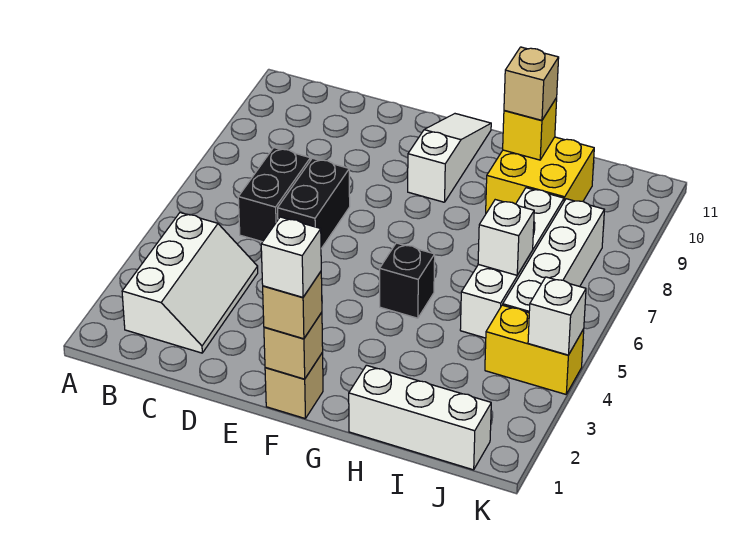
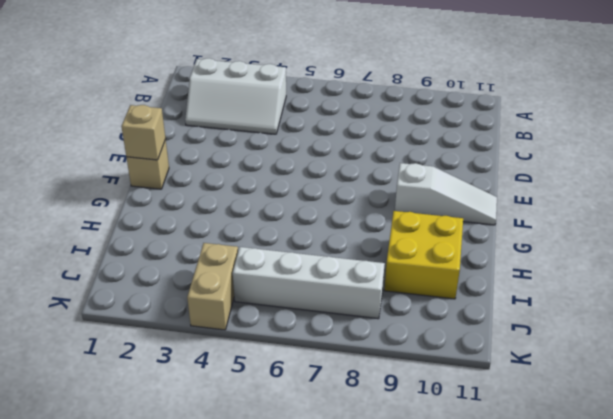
tan brick J4:K4 level 1 -> yellow brick J4:K4 level 1
none -> black brick C6:C7 level 1
none -> black brick D6:D7 level 1
none -> black brick G5 level 1

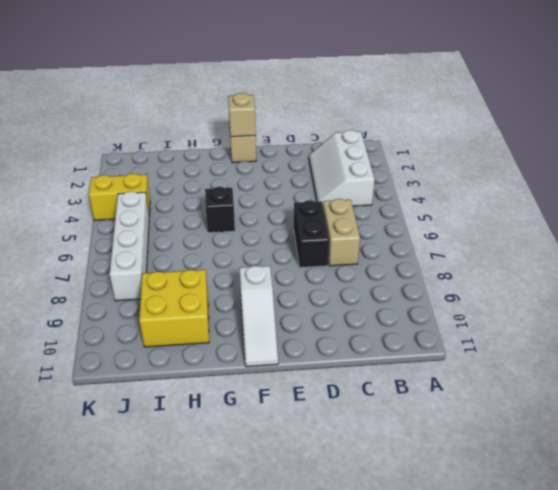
tan brick C6:C7 level 1 -> black brick C6:C7 level 1
none -> white brick H1:J1 level 1
none -> white brick I5:I8 level 1
none -> yellow brick H10 level 2

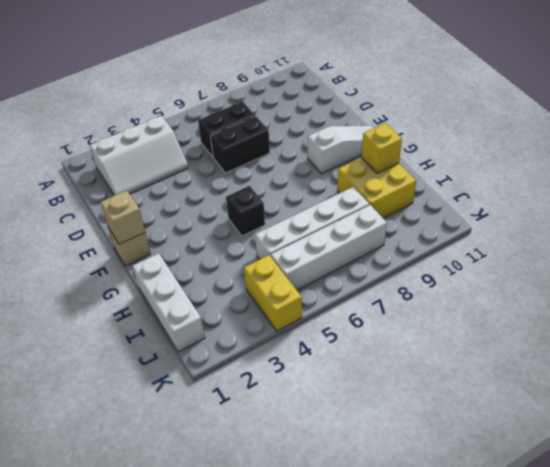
none -> white brick I6 level 2
none -> white brick K4 level 2
none -> tan brick F1 level 3

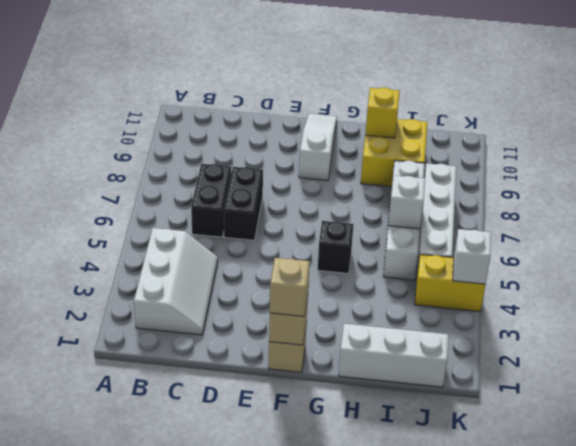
none -> tan brick H10 level 3
none -> white brick F1 level 4

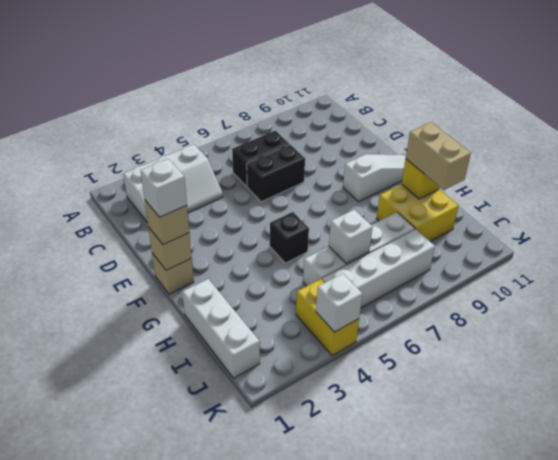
tan brick H10:I10 level 3 -> tan brick H10 level 3

